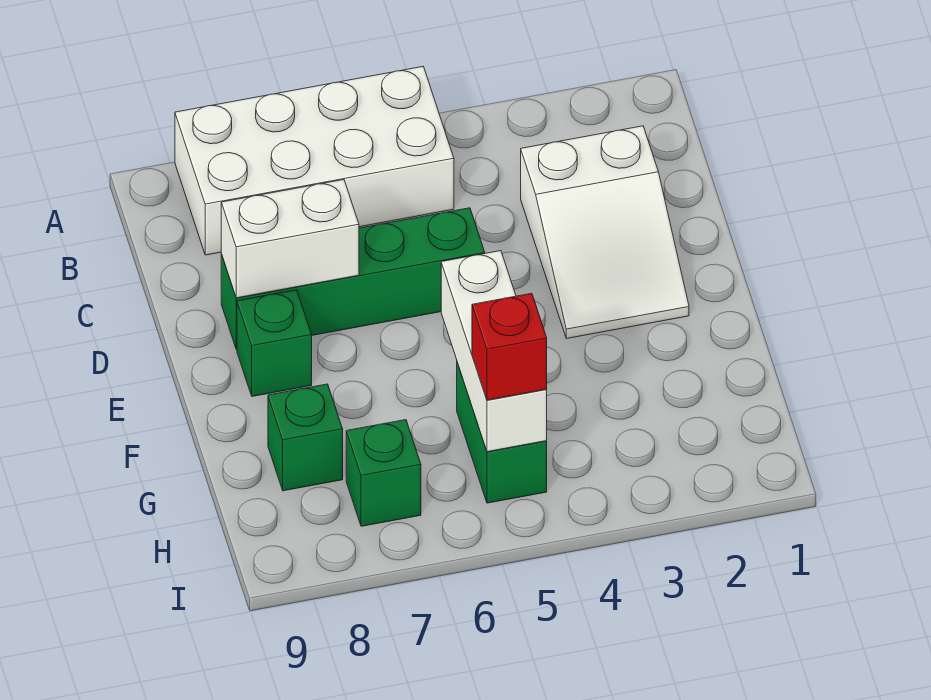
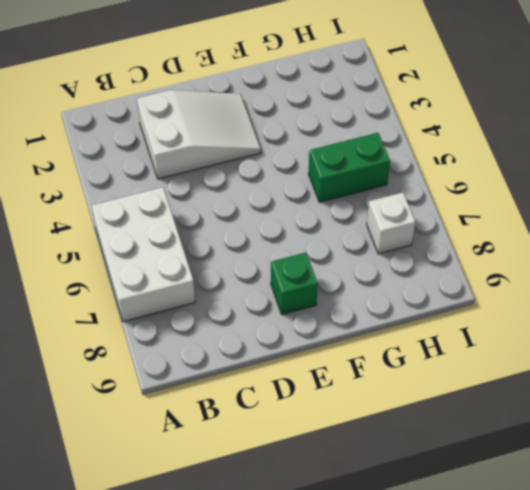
white brick A5:B7 level 1 -> white brick A5:B8 level 1
white brick H7 level 1 -> green brick H7 level 1
none -> green brick D5:D8 level 1
none -> green brick G8 level 1

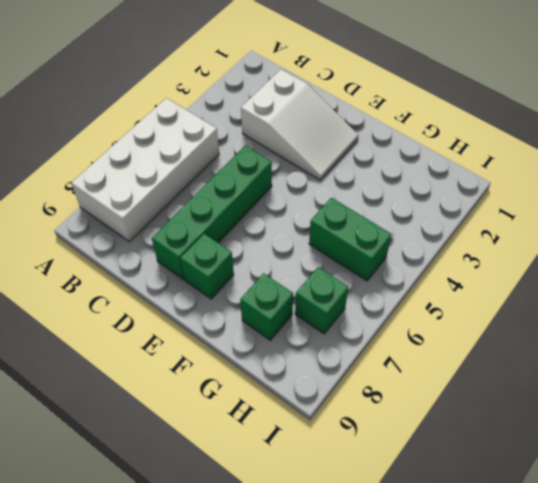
none -> white brick D7:D8 level 2
none -> white brick F5:H5 level 2

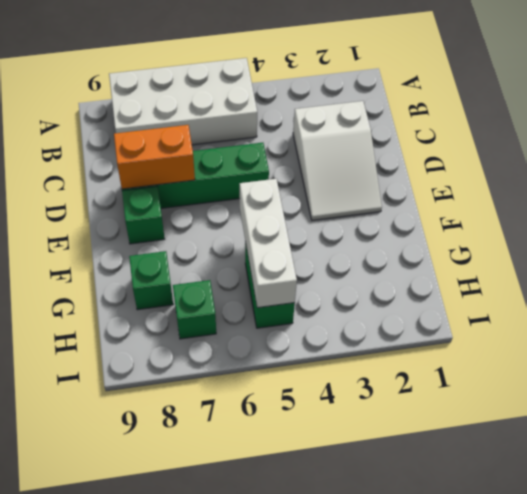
orange brick D7:D8 level 2 -> white brick D7:D8 level 2
none -> red brick H5 level 3

